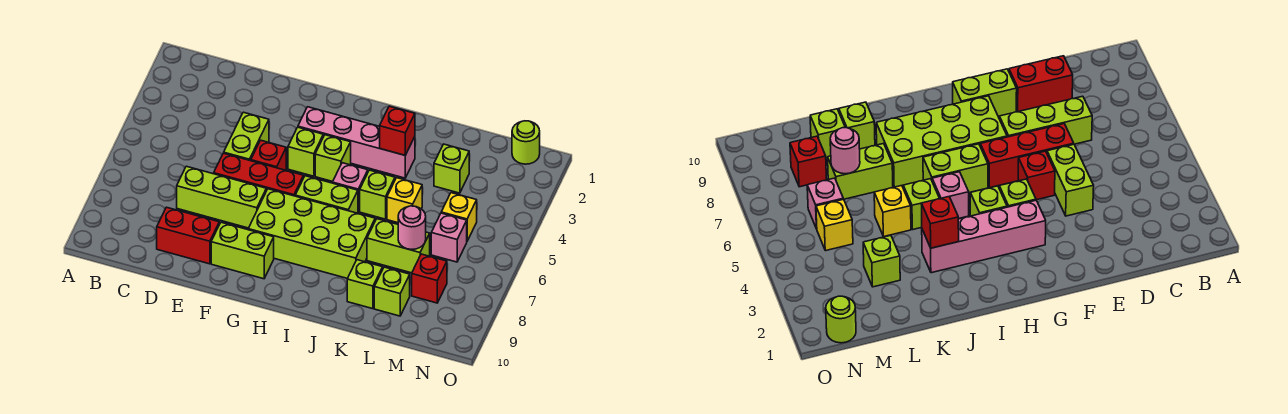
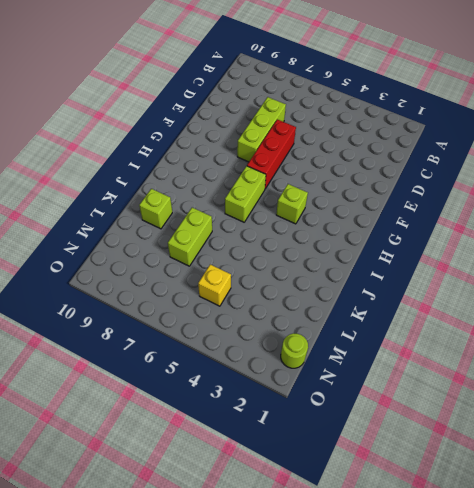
none -> red brick D9:E9 level 1
none -> lime brick E4:E5 level 1
none -> red brick F5 level 1

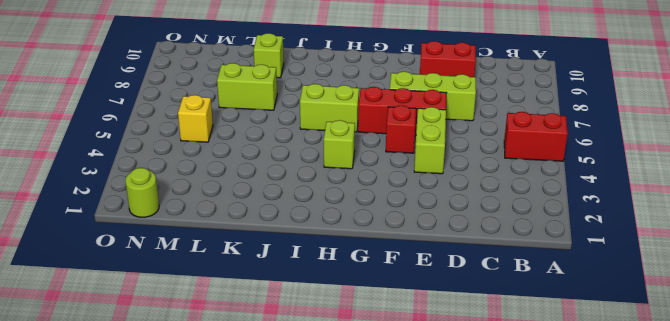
red brick A5:B5 level 1 -> none
none -> lime brick F9:G9 level 1
none -> pink brick G3:J3 level 1
none -> lime brick G4 level 1

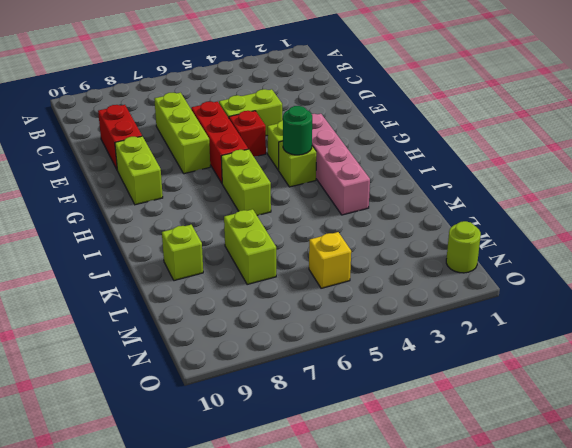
green round brick H4 level 2 -> none
none -> lime brick G7:J8 level 1
none -> pink brick I5 level 1
none -> lime brick J5 level 1

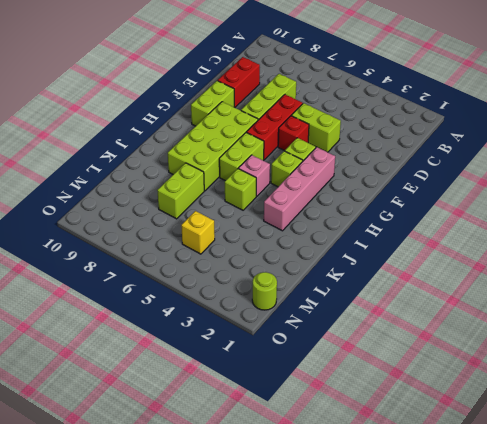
none -> yellow brick K5 level 1
none -> lime brick K9 level 1
none -> lime brick L3 level 1

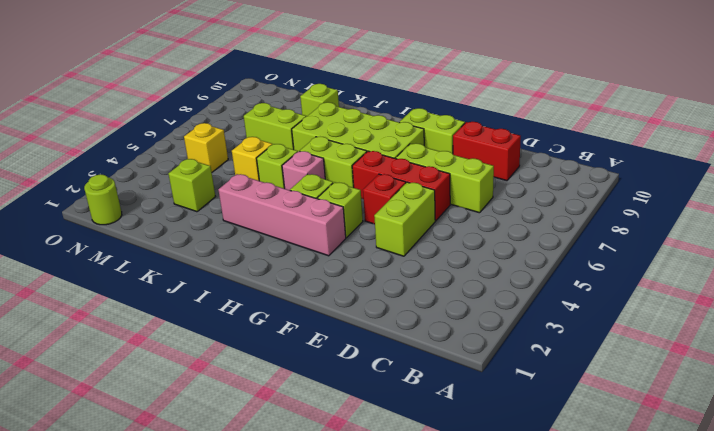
none -> lime brick L9 level 1
none -> pink brick M6 level 1
none -> red brick M8 level 1

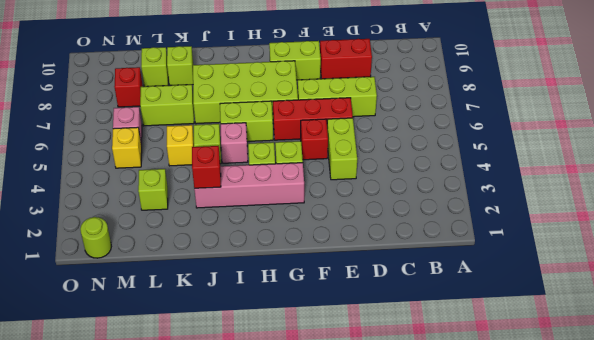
none -> pink round brick L7 level 2

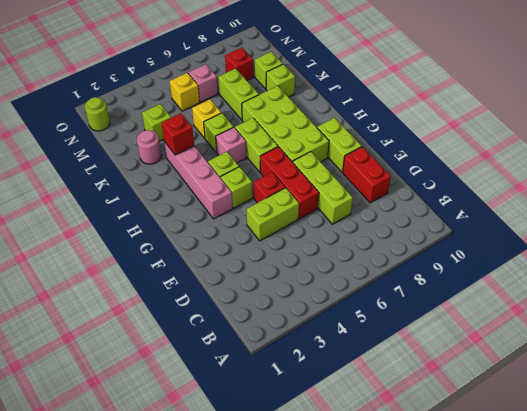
pink round brick K2 level 1 -> pink round brick L7 level 2

